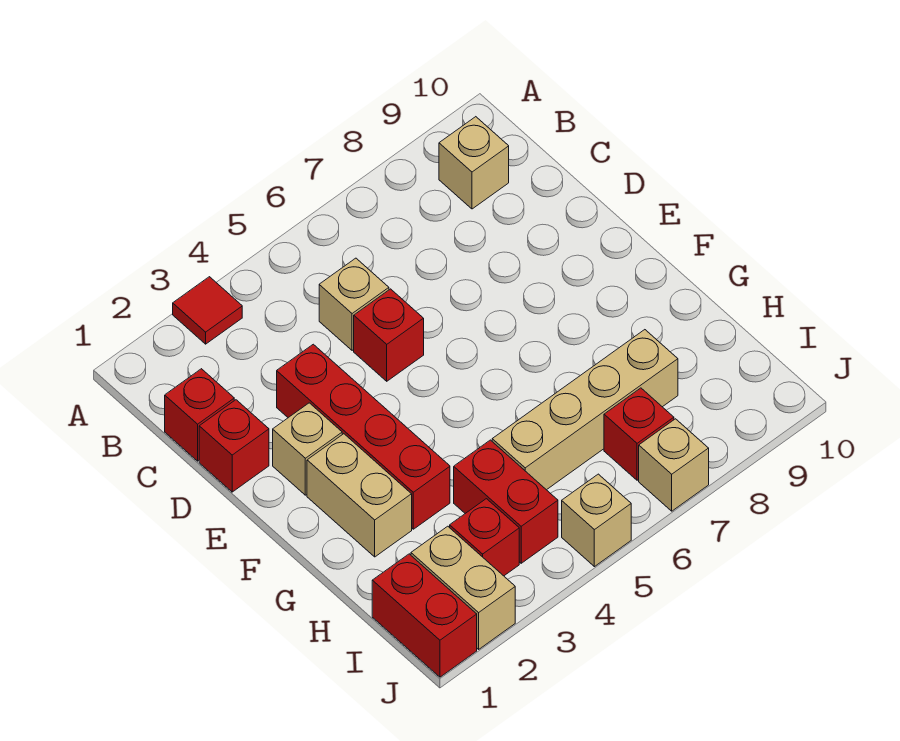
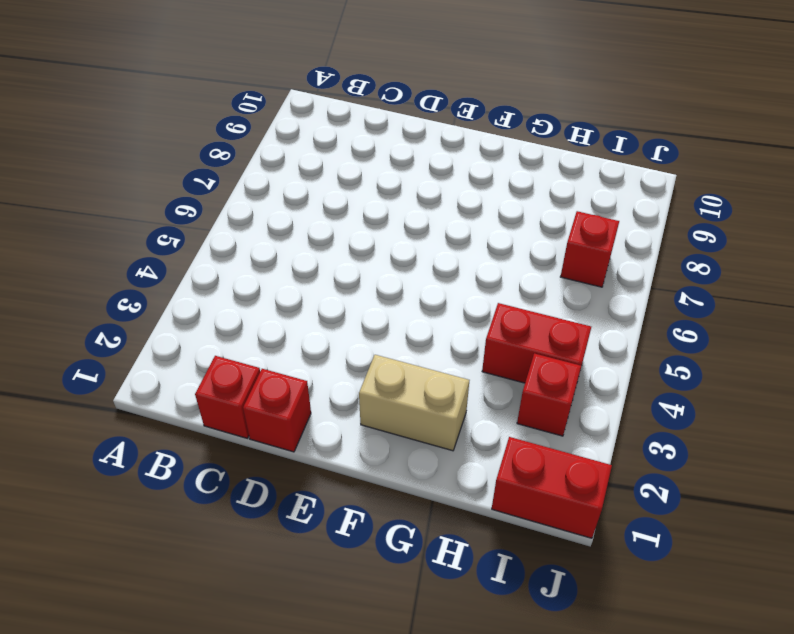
none -> red tile A3 level 1
none -> tan brick B9 level 1
none -> tan brick C5 level 1

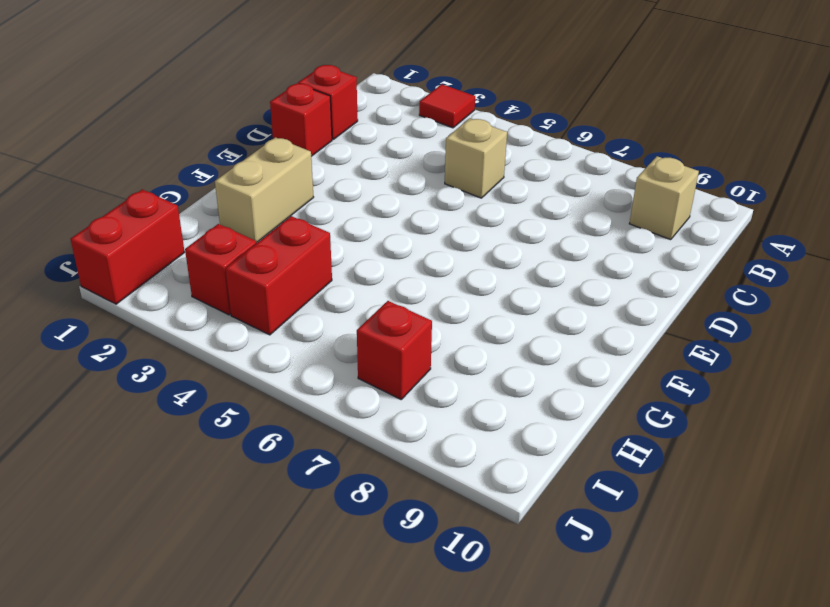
none -> red brick D3:G3 level 1
none -> red brick D5 level 1
none -> tan brick E2 level 1

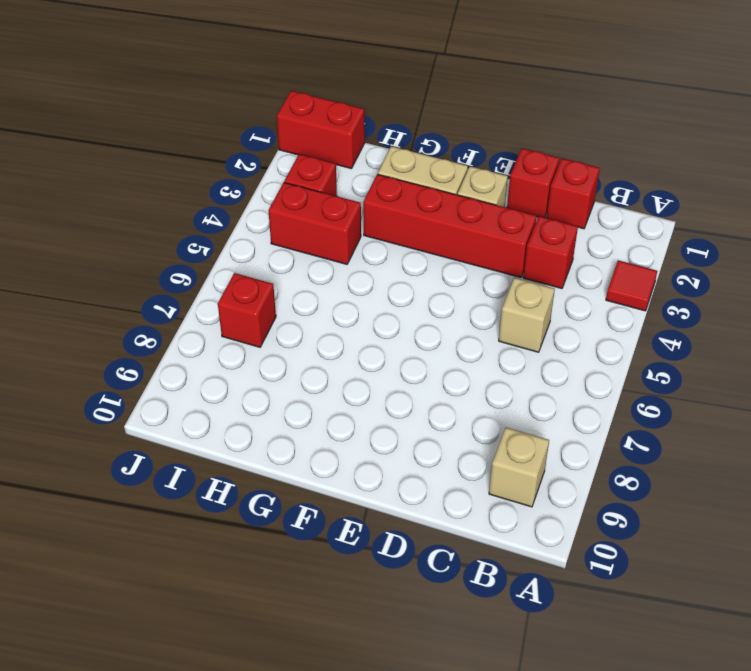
red brick C3 level 1 -> red brick D5 level 1
none -> tan brick H5:H8 level 1
none -> tan brick I2:J2 level 1
none -> tan brick J5 level 1

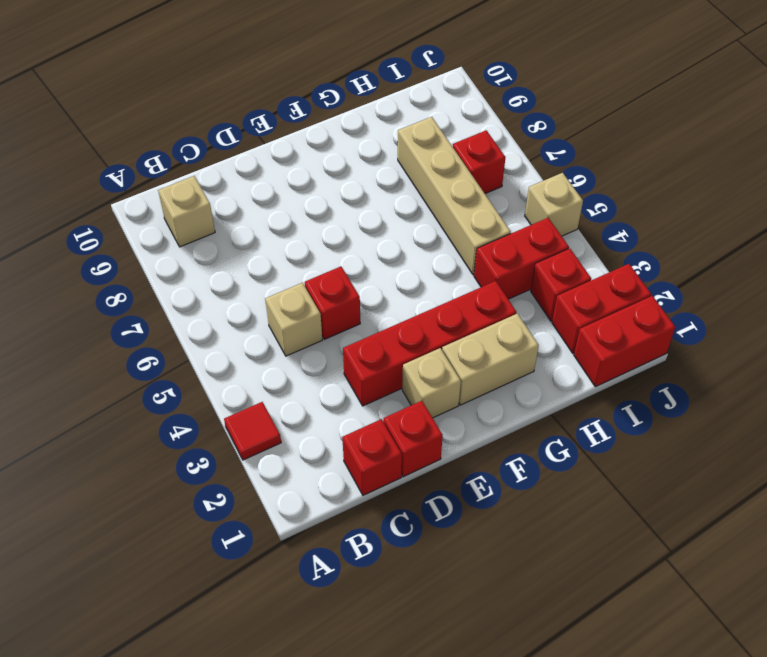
red brick I2:J2 level 1 -> tan brick I2:J2 level 1
none -> tan brick J7 level 1

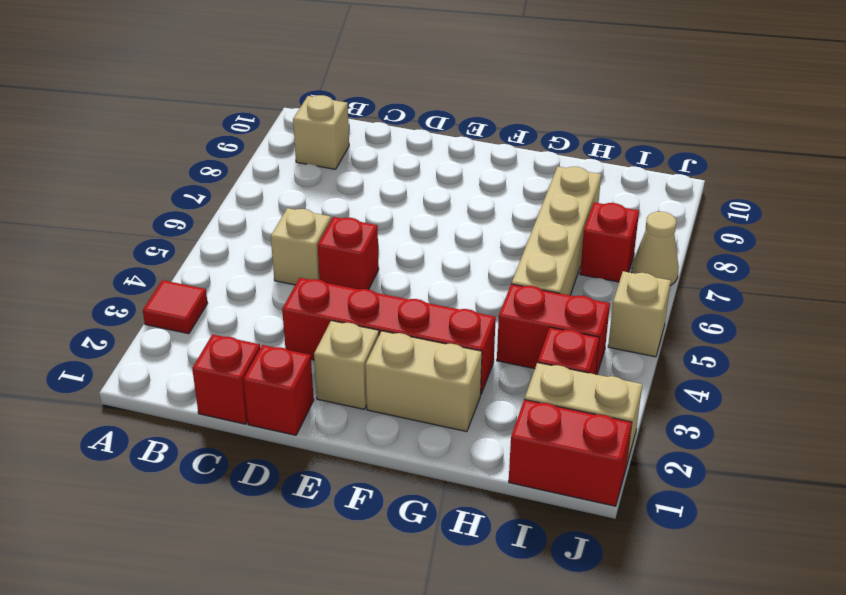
tan cone J7 level 1 -> tan brick J7 level 1

